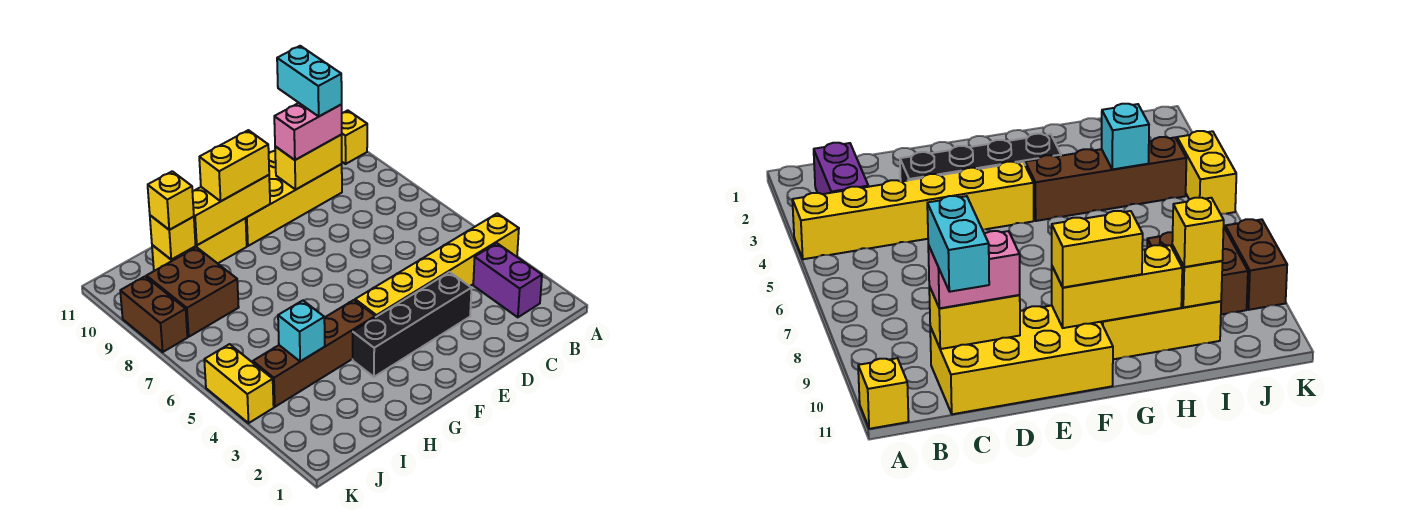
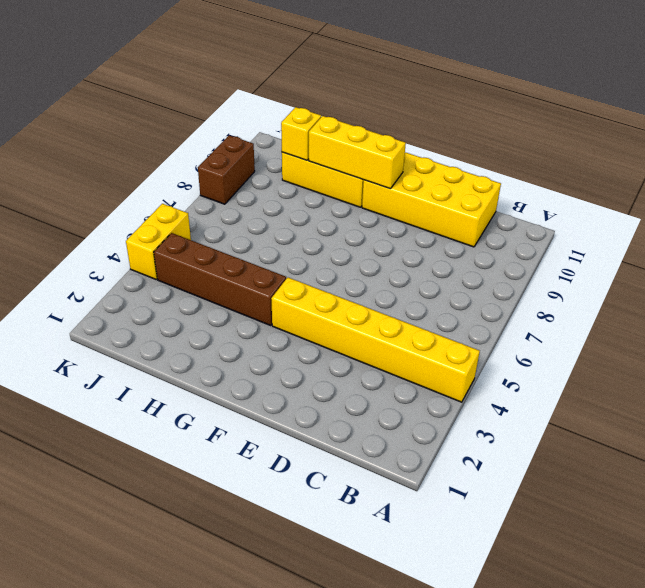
none -> yellow brick A11 level 1
none -> purple brick B2:B3 level 1
none -> black brick D3:G3 level 1

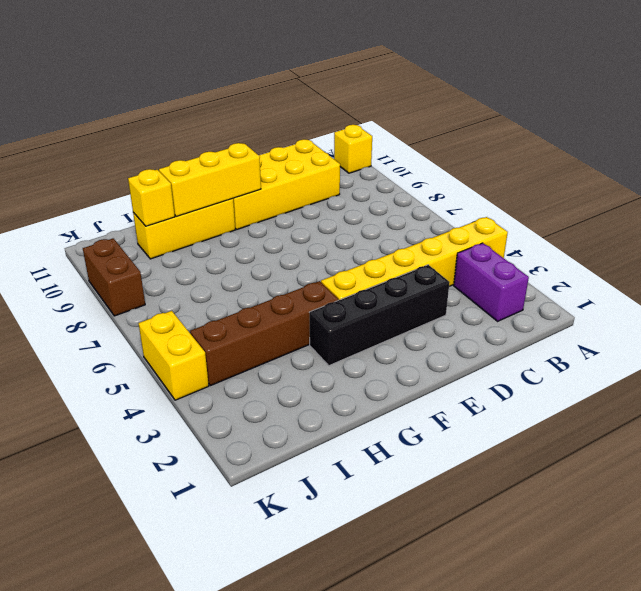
none -> brown brick I8:J9 level 1
none -> yellow brick C10:D10 level 2
none -> cyan brick I4 level 2

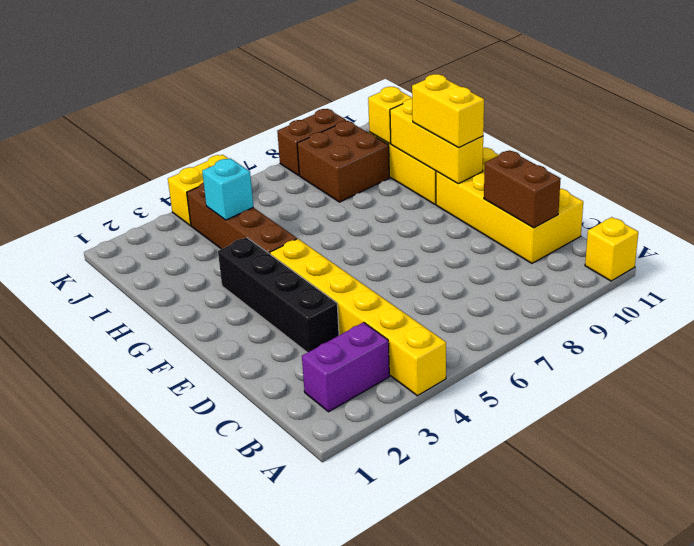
brown brick C10:D10 level 2 -> yellow brick C10:D10 level 2
none -> pink brick C10:D10 level 3
none -> yellow brick I10 level 3
none -> cyan brick C10:C11 level 4

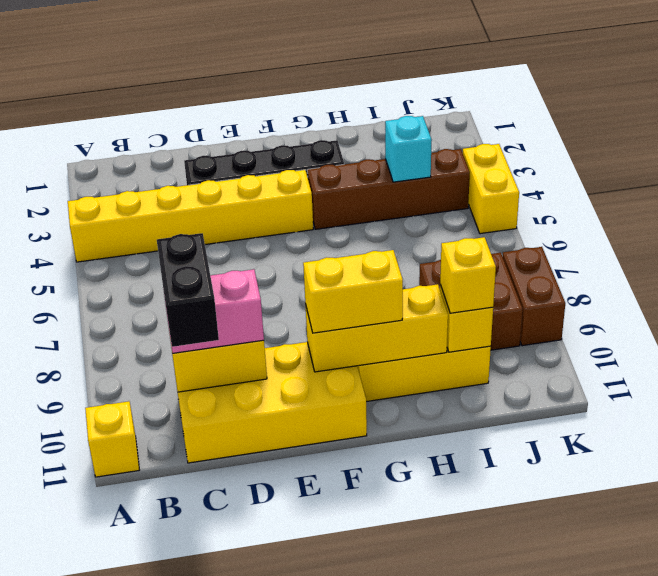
black brick C10:C11 level 4 -> cyan brick C10:C11 level 4
none -> purple brick B2:B3 level 1

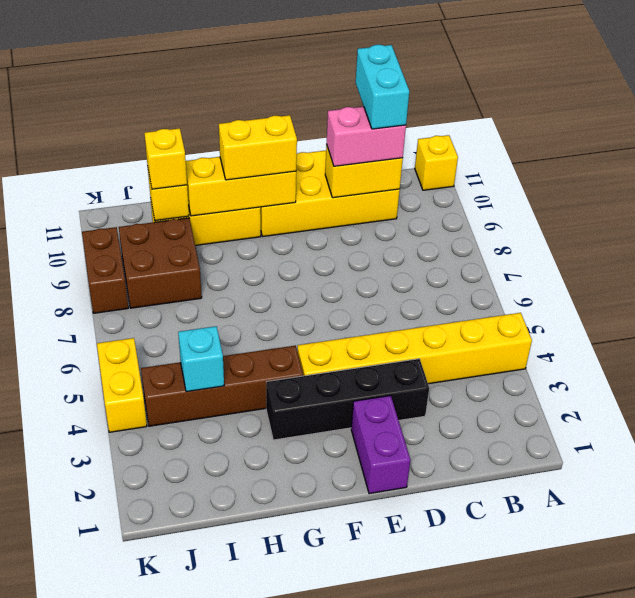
purple brick E1:E2 level 1 -> purple brick B2:B3 level 1

